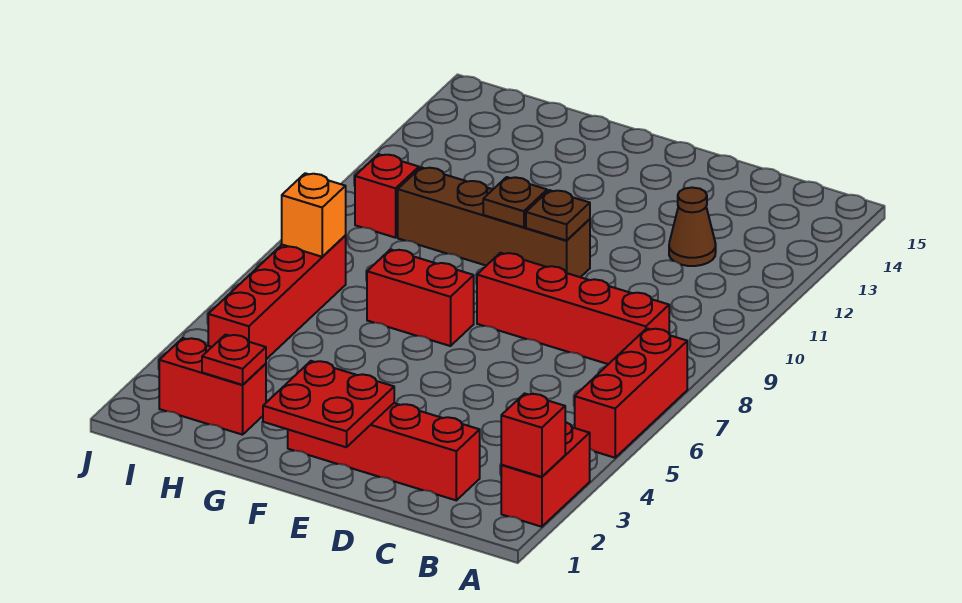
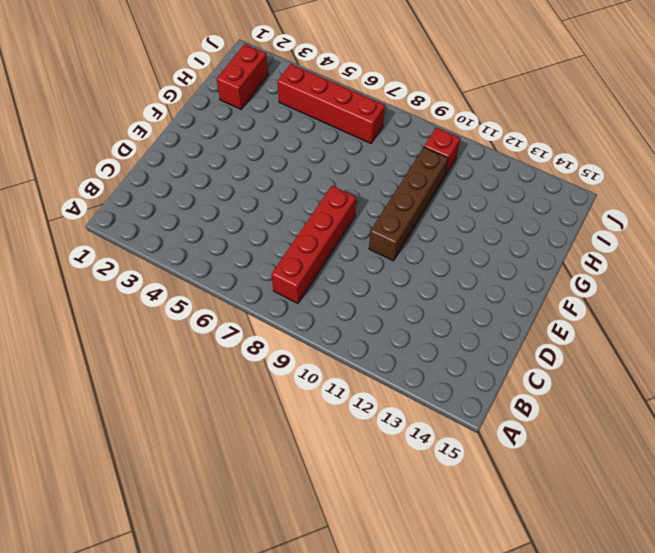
none -> red brick A2:A3 level 1
none -> red brick A5:A7 level 1
none -> red brick C2:F2 level 1

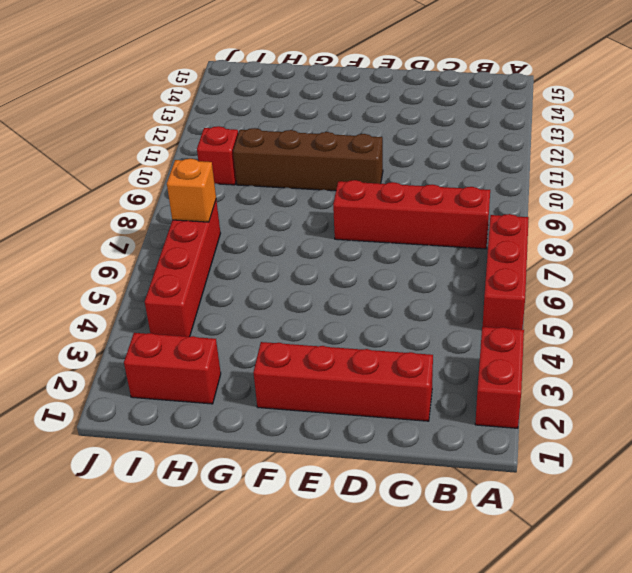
none -> brown cone C12 level 1
none -> red brick F7:G7 level 1
none -> red brick A2 level 2

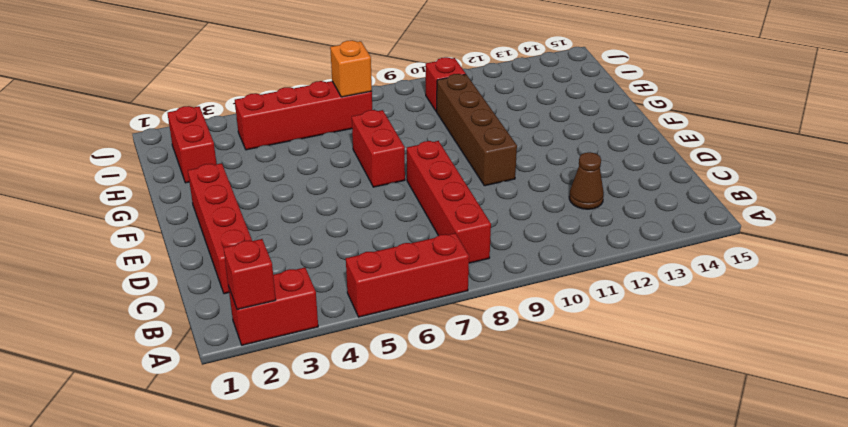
none -> red plate E1:F2 level 2
none -> brown plate E10 level 2
none -> brown plate F10 level 2

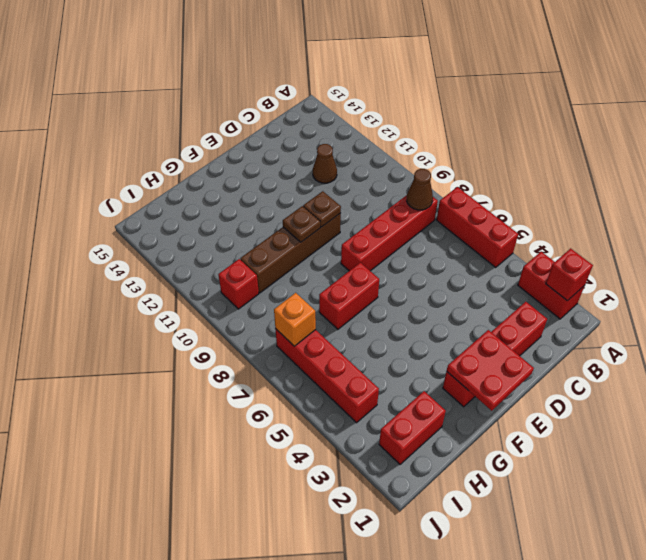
brown cone B8 level 2 -> none
none -> red plate H2 level 2

